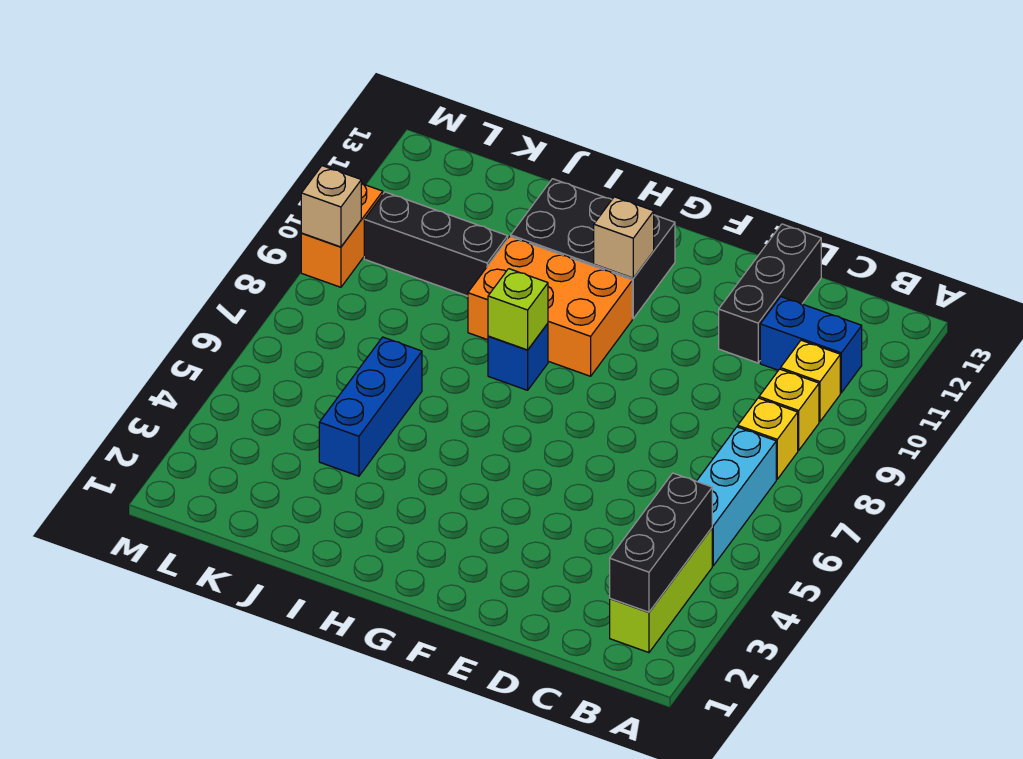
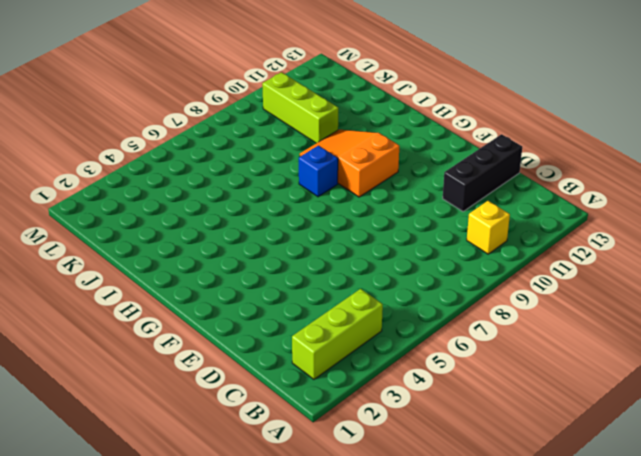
orange slope G9:I10 level 1 top G -> orange brick G9:I10 level 1
lime brick J10:L10 level 1 -> black brick J10:L10 level 1
none -> cyan brick B5:B7 level 1
none -> yellow brick B8 level 1
none -> yellow brick B9 level 1

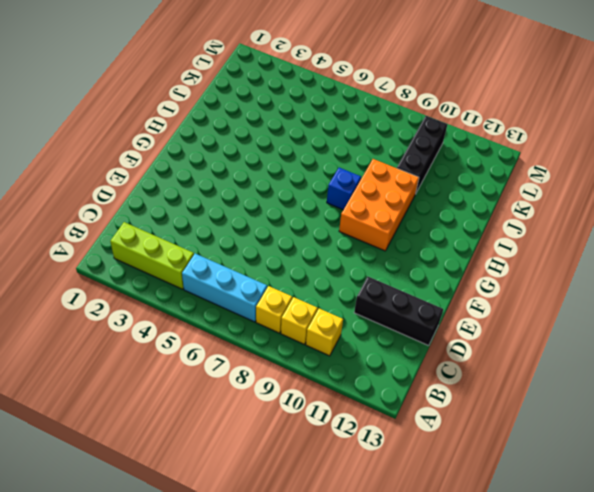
none -> blue brick B11:C11 level 1
none -> black brick G11:I12 level 1
none -> blue brick J4:J6 level 1

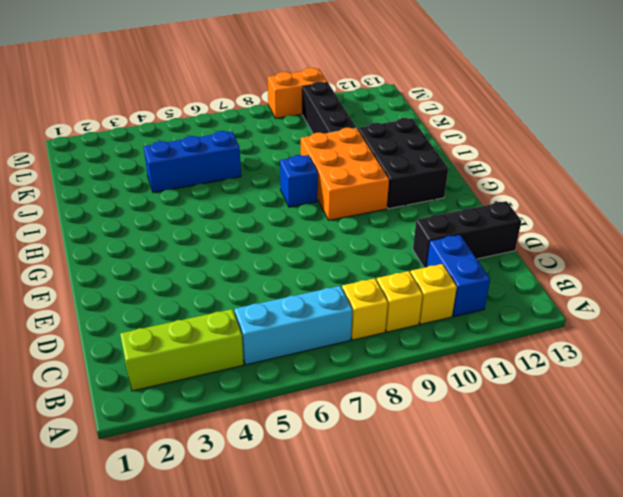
none -> black brick B2:B4 level 2
none -> tan brick G11 level 2
none -> lime brick H8 level 2

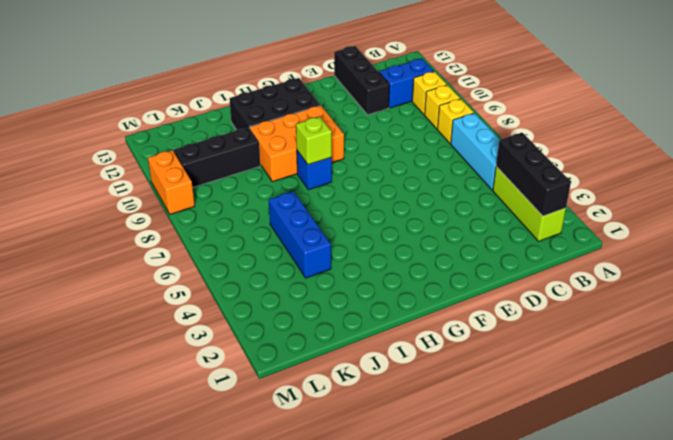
none -> tan brick G11 level 2
none -> tan brick M9 level 2

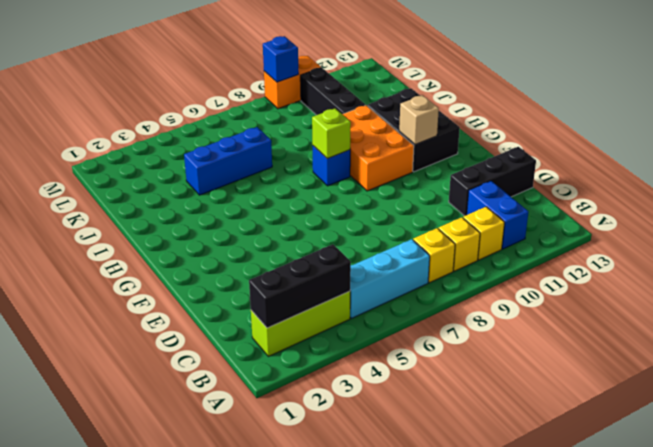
blue brick M9 level 2 -> tan brick M9 level 2

